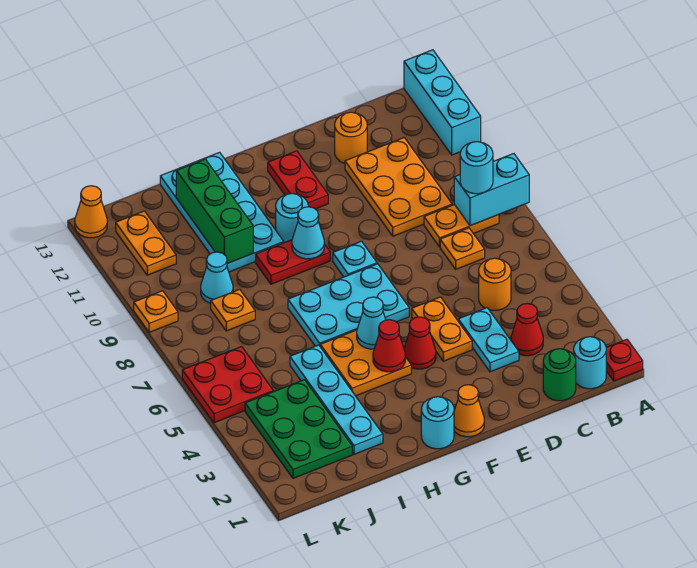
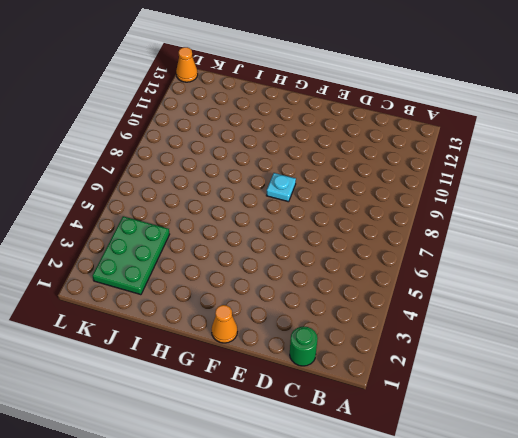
none -> red plate A1 level 1
none -> cyan brick A11:A13 level 1
none -> cyan round brick B1 level 1
none -> orange plate B8:C8 level 1

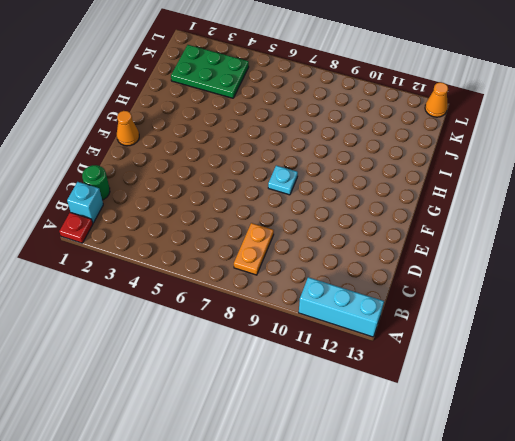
cyan brick B1 level 1 -> cyan round brick B1 level 1
none -> red cone C3 level 1
none -> orange round brick C5 level 1
none -> orange plate C7 level 1
none -> orange plate C9:D11 level 1

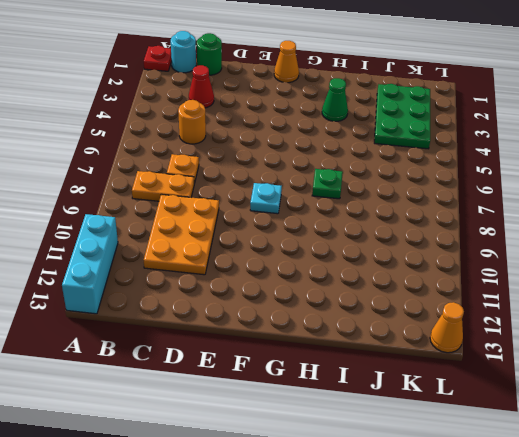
green cone H3 level 1 -> none
green plate H7 level 1 -> cyan plate F6:H7 level 1
none -> cyan plate D3:D4 level 1
none -> orange round brick D12 level 1
none -> orange plate E4:E5 level 1
none -> red cone F4 level 1

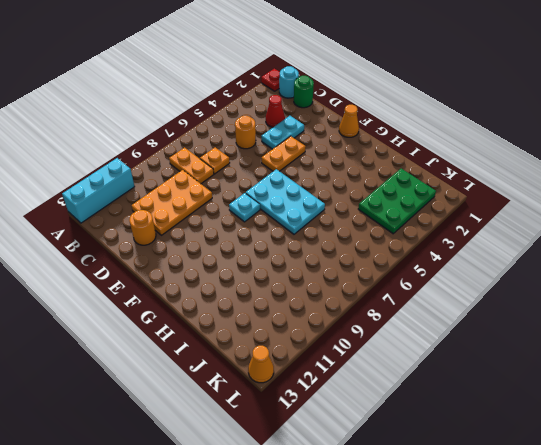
none -> red cone F4 level 1
none -> red plate F11:F12 level 1
none -> cyan round brick G1 level 1
none -> orange plate G4:H5 level 1

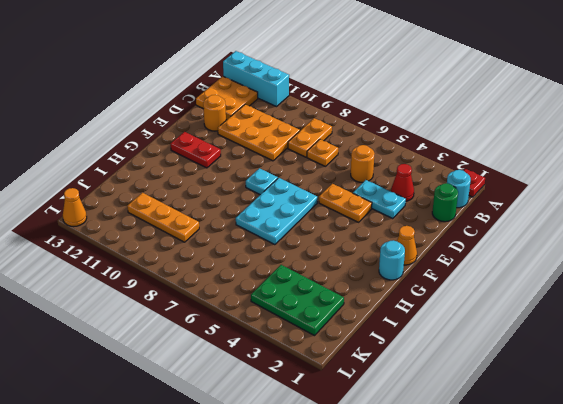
orange plate B12:C13 level 1 -> orange plate G4:H5 level 1
orange plate J9:J11 level 1 -> cyan cone J9 level 1
none -> red cone F4 level 1
none -> red plate G9:H9 level 1
none -> cyan round brick G10 level 1
none -> cyan plate H10:I13 level 1

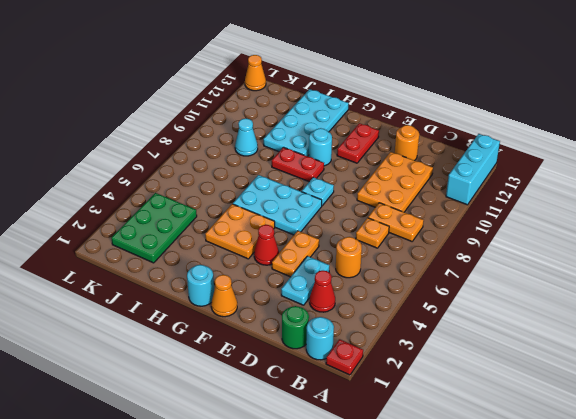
none -> cyan plate I2:I5 level 1
none -> orange plate J8 level 1
none -> red plate K5:L6 level 1
none -> orange plate K11:K12 level 1

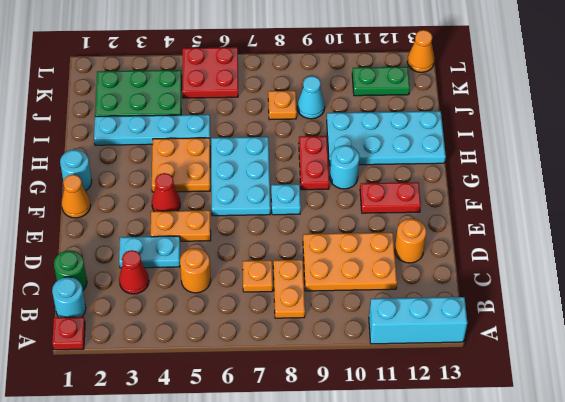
green plate K11:K12 level 1 -> orange plate K11:K12 level 1
none -> orange plate L9 level 1
none -> cyan brick A8:B8 level 2
none -> red cone G4 level 2
none -> cyan cone G5 level 2

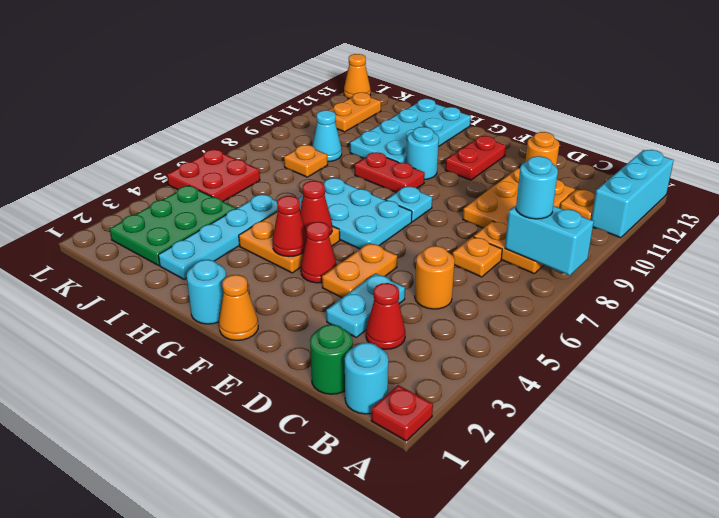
orange plate B11 level 1 -> orange plate L9 level 1
red cone G5 level 2 -> cyan cone G5 level 2
none -> cyan cone G9 level 2
none -> green brick I10:I12 level 2

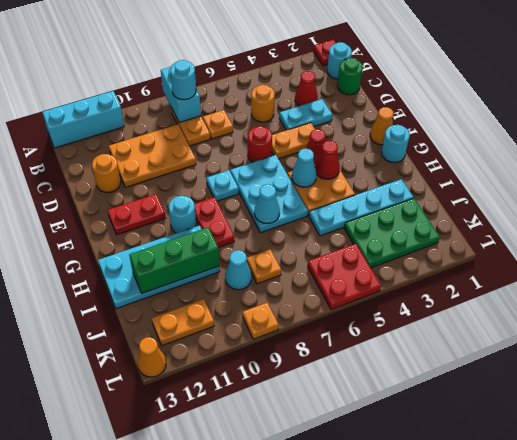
red round brick E6 level 1 -> none
cyan cone H7 level 2 -> cyan cone G9 level 2

